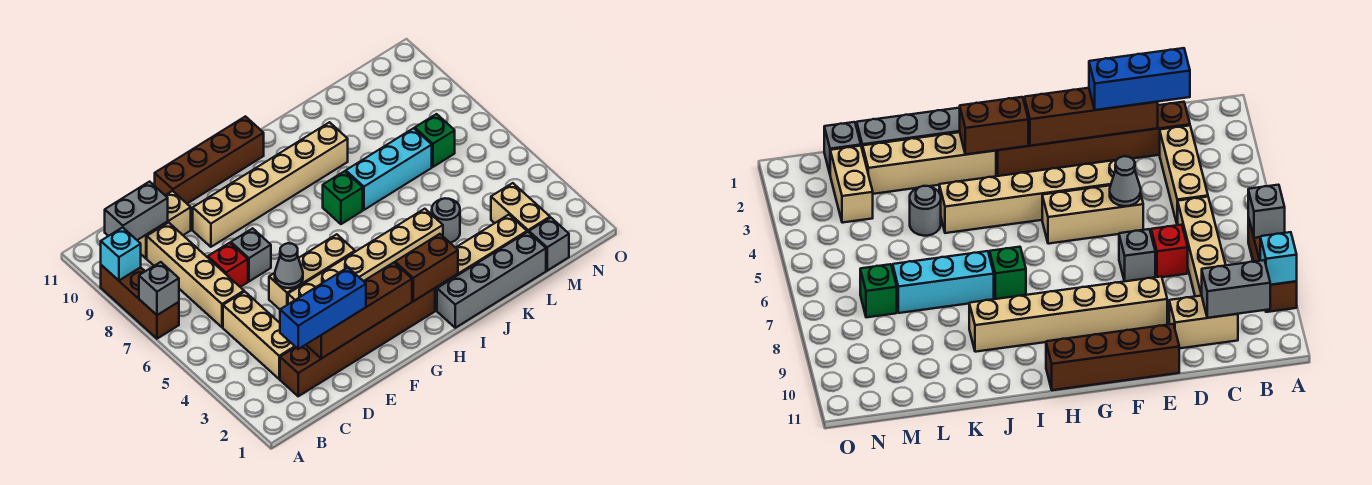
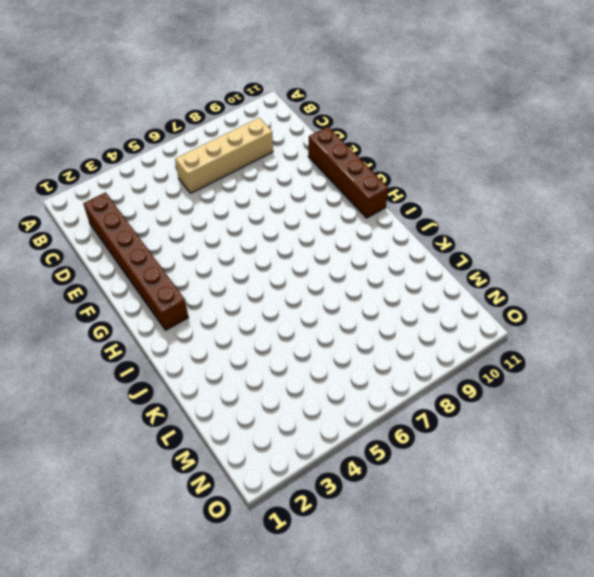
none -> brown brick A7:A9 level 1
none -> tan brick C3:C5 level 1
none -> tan brick C10:D10 level 1

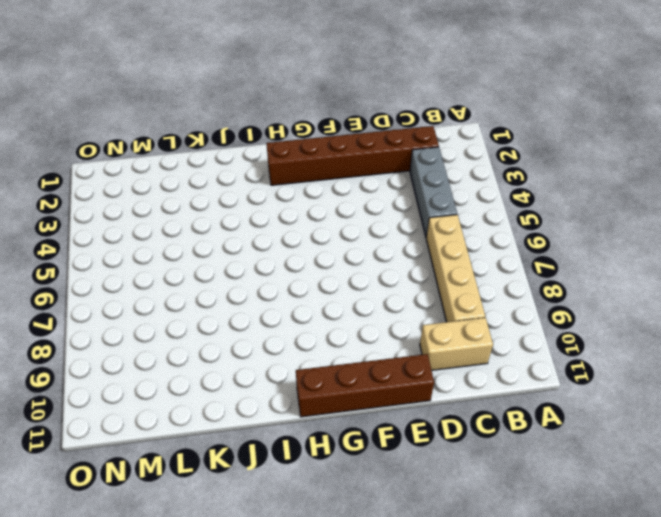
grey brick C3:C5 level 1 -> tan brick C3:C5 level 1
none -> brown brick A7:A9 level 1
none -> red brick D7 level 1
none -> tan brick E4:J4 level 1

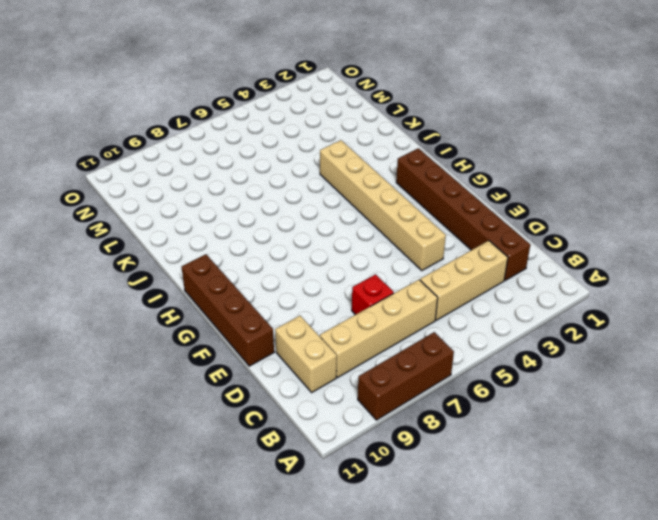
none -> tan brick E5:G5 level 1
none -> grey brick E7 level 1
none -> tan brick E9:J9 level 1

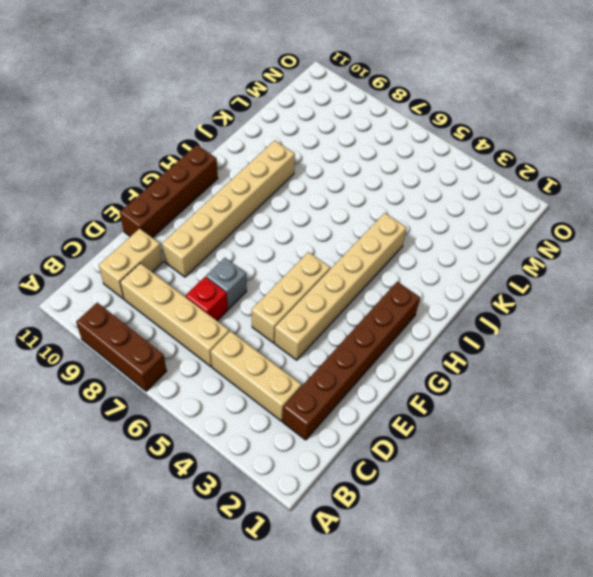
none -> grey brick I1:L1 level 1
none -> tan brick I2:L2 level 1
none -> green brick I7 level 1

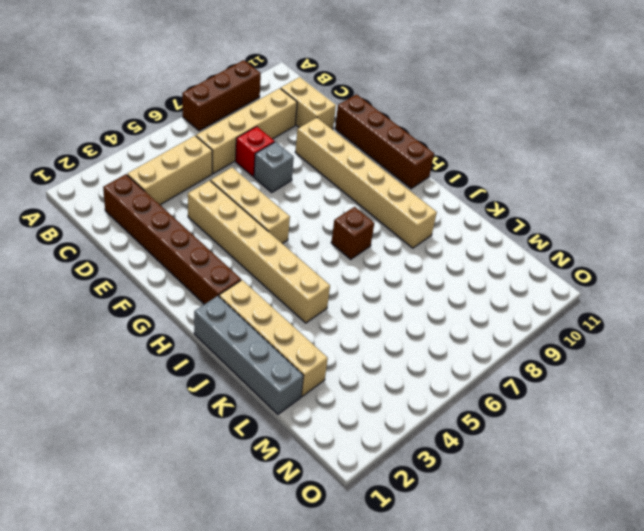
brown brick I7 level 1 -> green brick I7 level 1
none -> cyan brick J7:L7 level 1
none -> grey round brick K4 level 1
none -> grey brick M1 level 1

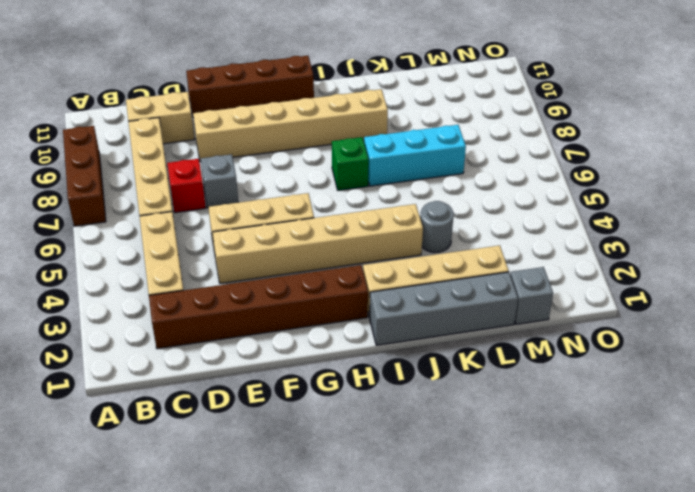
none -> tan brick M2:M3 level 1
none -> green brick M7 level 1
none -> grey brick A7 level 2

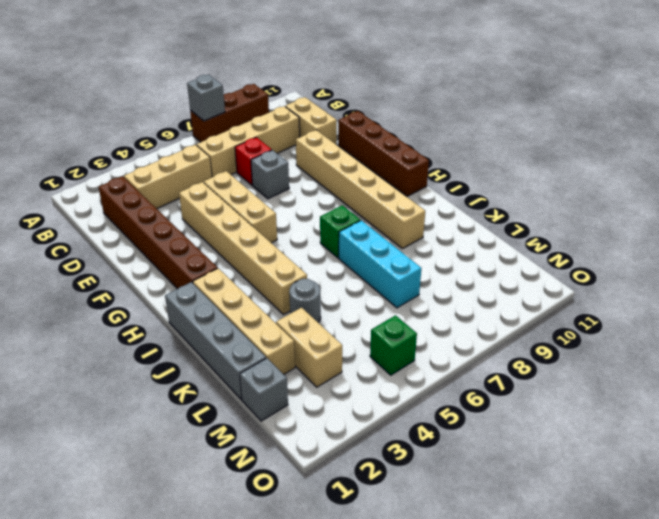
tan brick L3:M3 level 1 -> tan brick M2:M3 level 1
green brick N5 level 1 -> green brick M7 level 1
none -> cyan brick A9 level 2
none -> grey brick B10:C10 level 2
none -> brown brick D2:G2 level 2

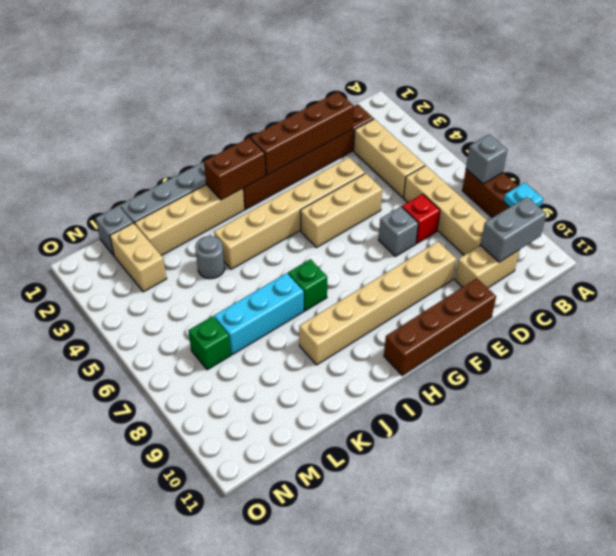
cyan plate A9 level 2 -> cyan brick A9 level 2
none -> grey cone E5 level 2
none -> blue brick C2:E2 level 3

